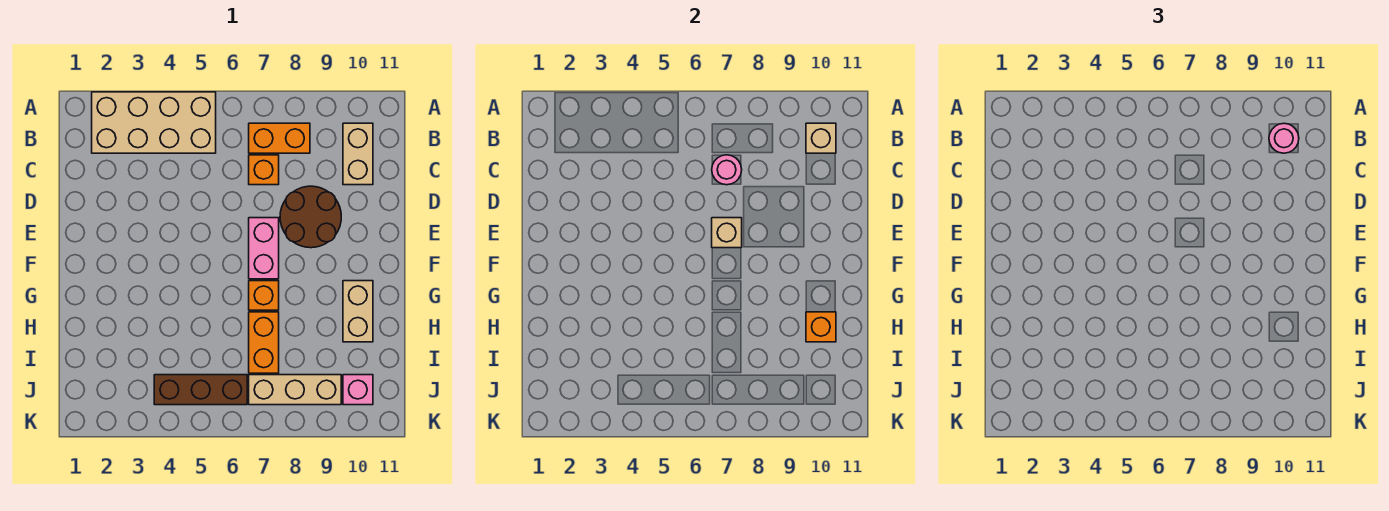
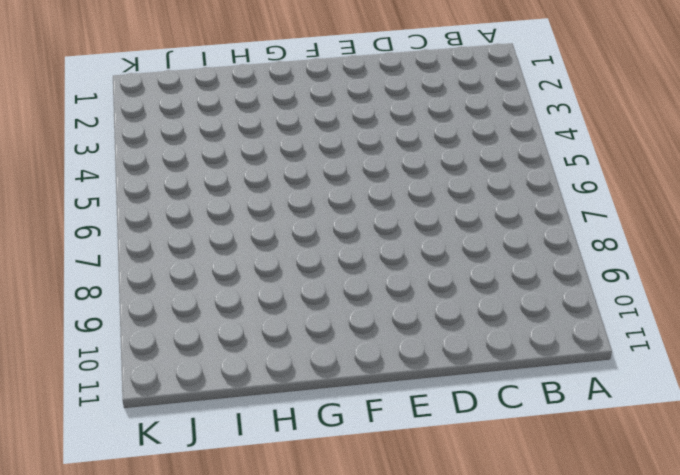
none -> tan brick A2:B5 level 1
none -> orange brick B7:B8 level 1
none -> tan brick B10:C10 level 1

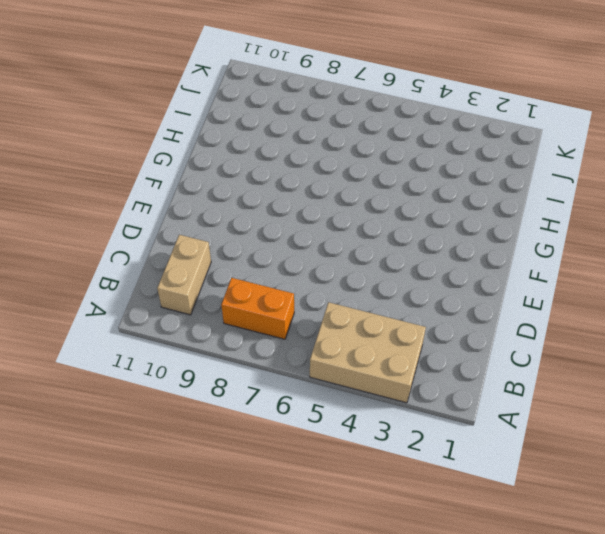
tan brick A3:B5 level 1 -> tan brick A2:B5 level 1
none -> orange brick C7 level 1
none -> brown round brick D8:E9 level 1
none -> pink brick E7:F7 level 1

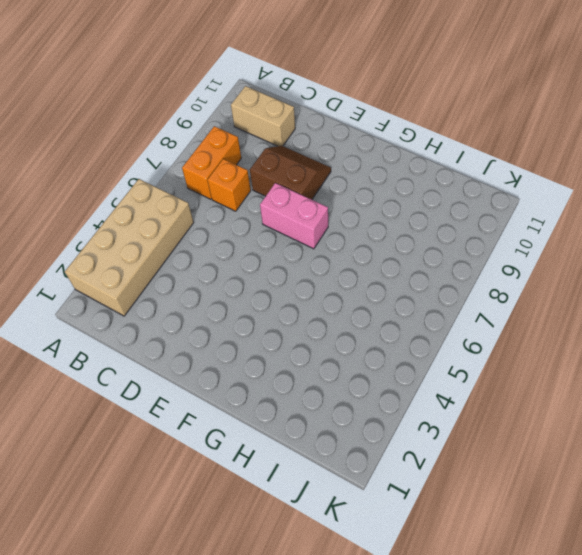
brown slope D8:E9 level 1 top 8 -> brown round brick D8:E9 level 1
none -> orange brick G7 level 1
none -> tan brick G10:H10 level 1
none -> orange brick H7:I7 level 1

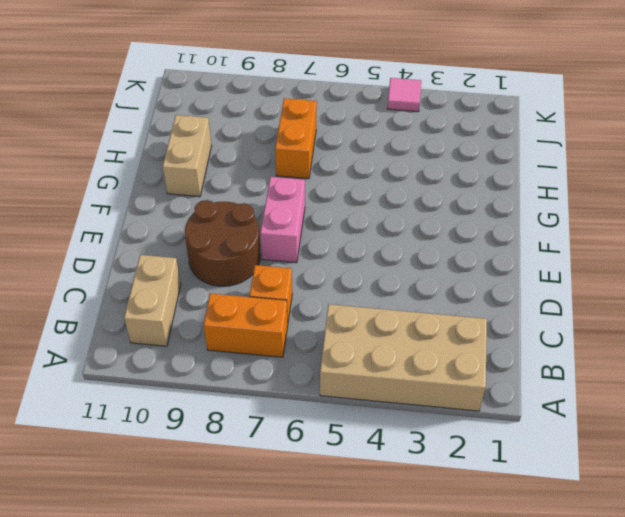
pink tile K4 level 1 -> none
none -> orange brick G7 level 1
none -> brown brick J4:J6 level 1
none -> tan brick J7:J9 level 1

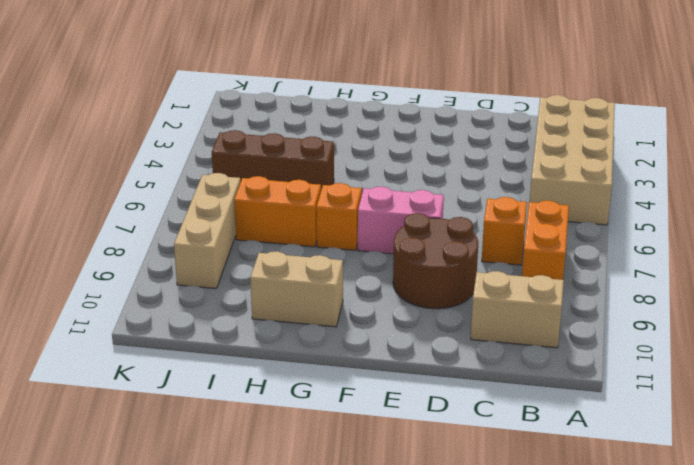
brown brick H5:J5 level 1 -> brown brick J4:J6 level 1
none -> pink brick J10 level 1
none -> tan brick B10 level 2
none -> pink round brick C7 level 2

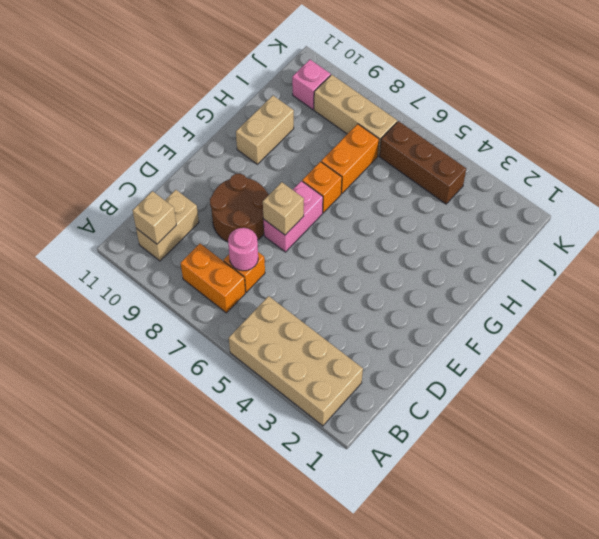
none -> orange brick H10 level 2
none -> pink round brick B10 level 3

